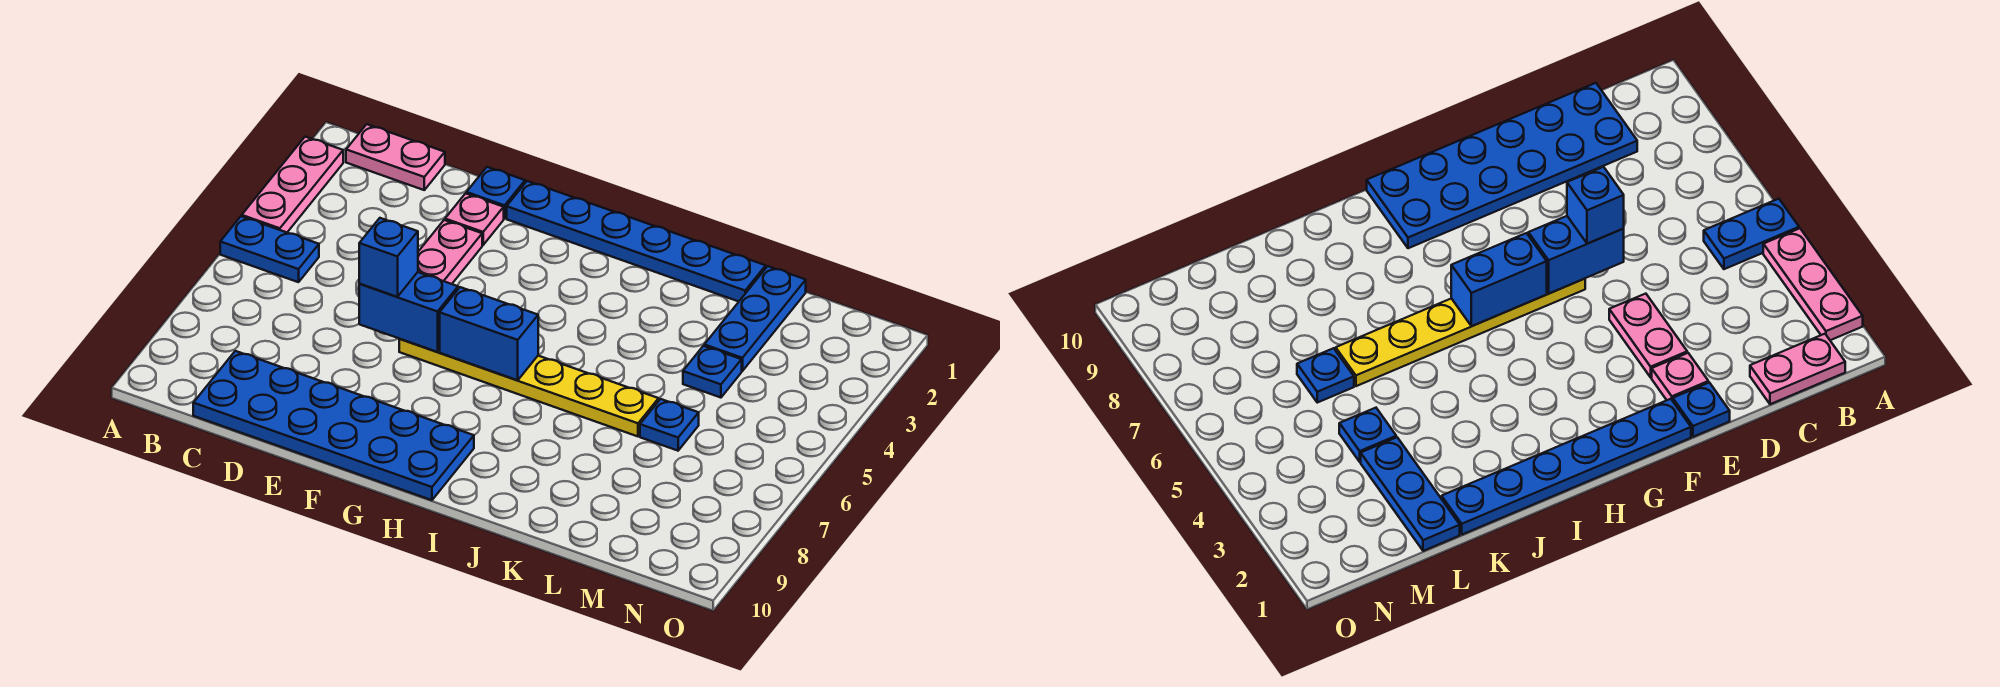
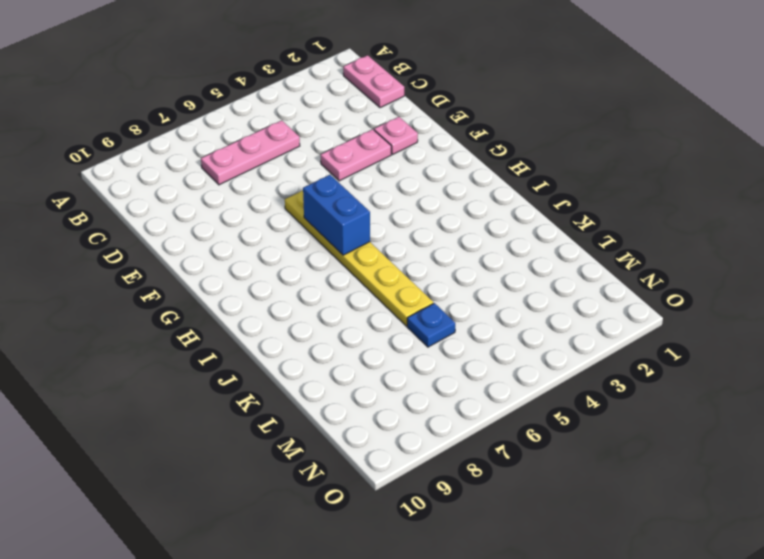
pink plate C5:C7 level 1 -> pink plate A2:A4 level 1
none -> blue plate A5:B5 level 1
none -> blue plate C9:H10 level 1
none -> blue plate E1 level 1

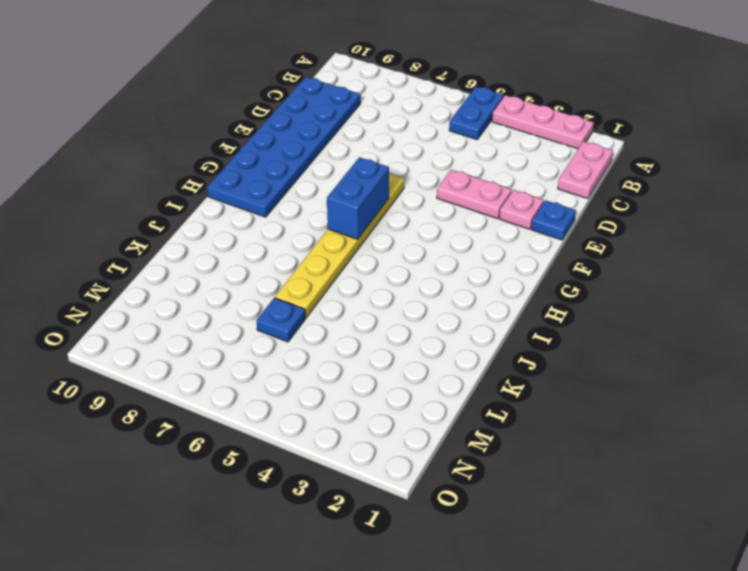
none -> blue plate F1:K1 level 1
none -> blue plate L1:L3 level 1
none -> blue plate L4 level 1

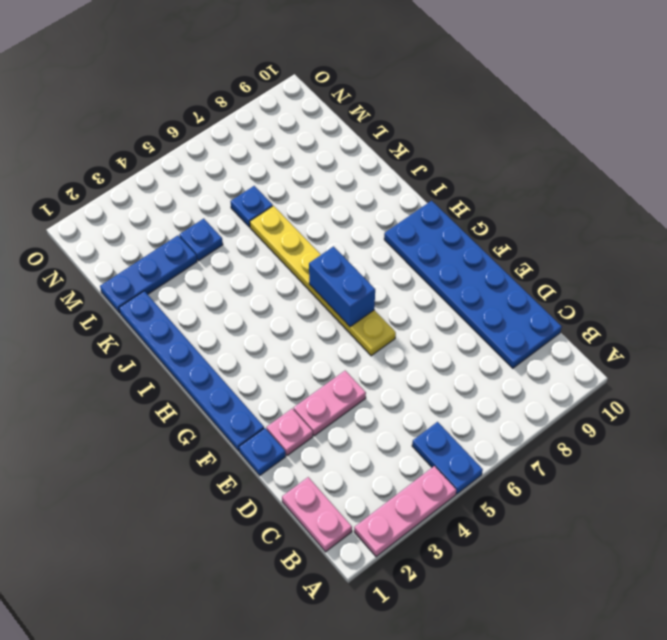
none -> blue brick E6:F6 level 2
none -> blue brick E6 level 3

